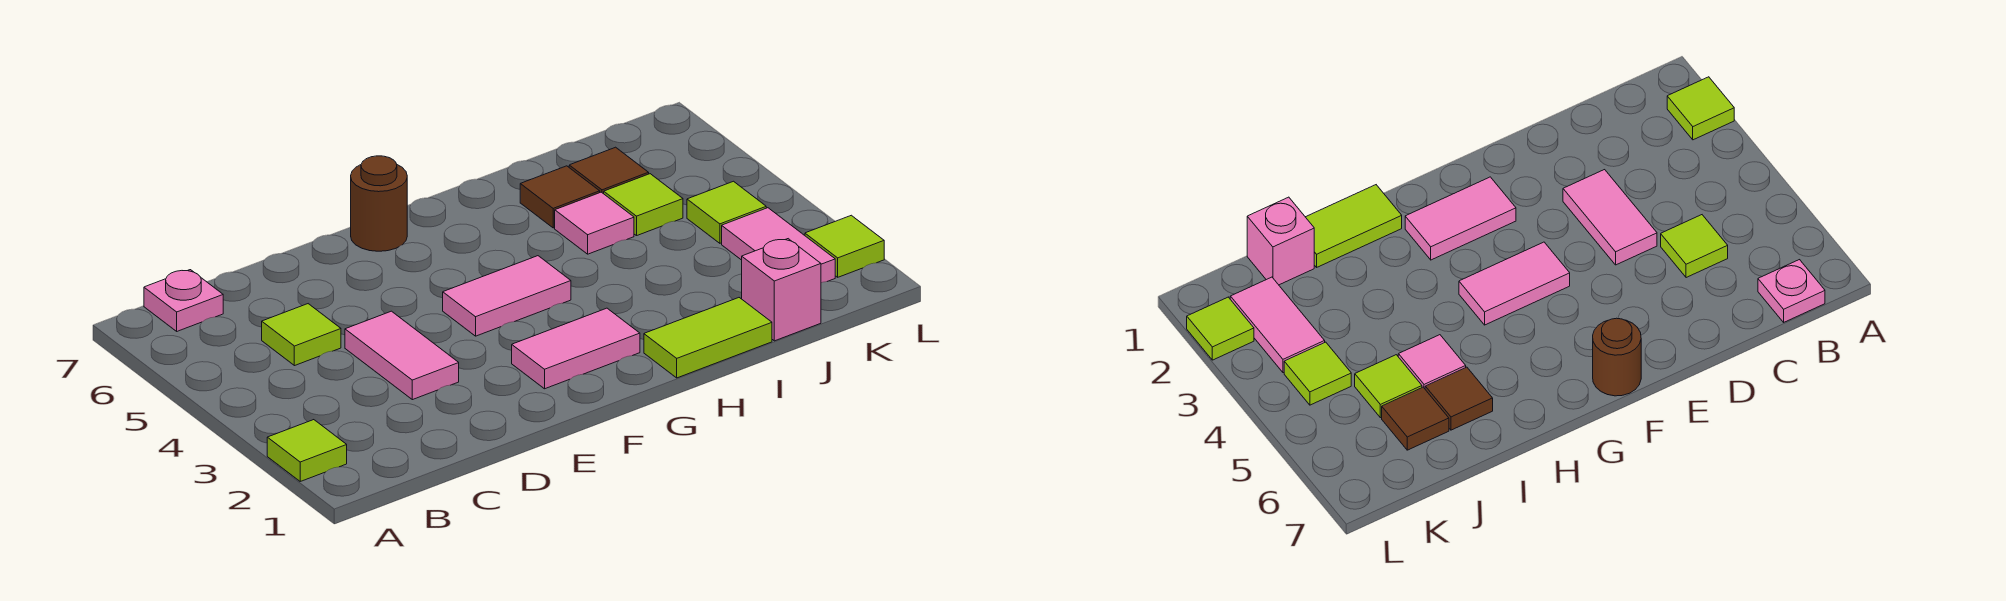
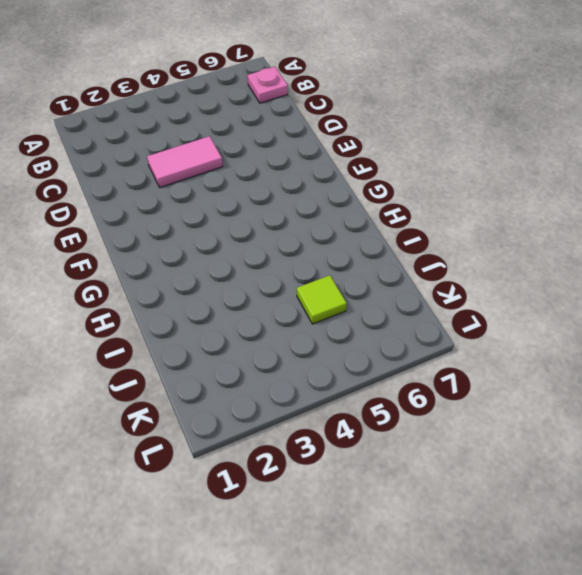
none -> lime tile A2 level 1
none -> lime tile C5 level 1
none -> pink tile F2:G2 level 1

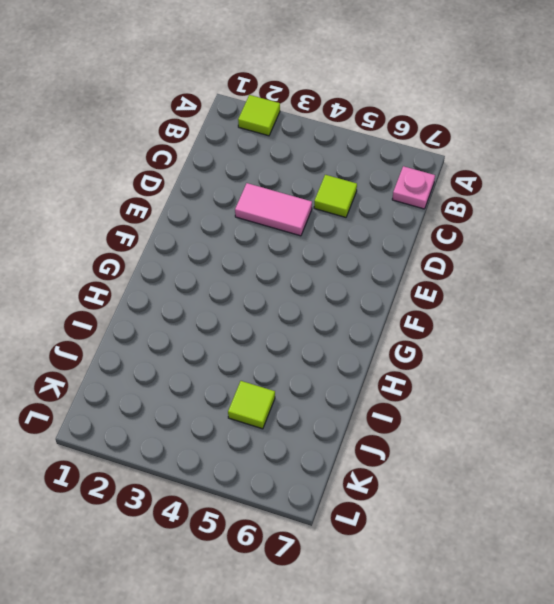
none -> pink tile F2:G2 level 1
none -> pink tile F4:G4 level 1
none -> brown round brick F7 level 1

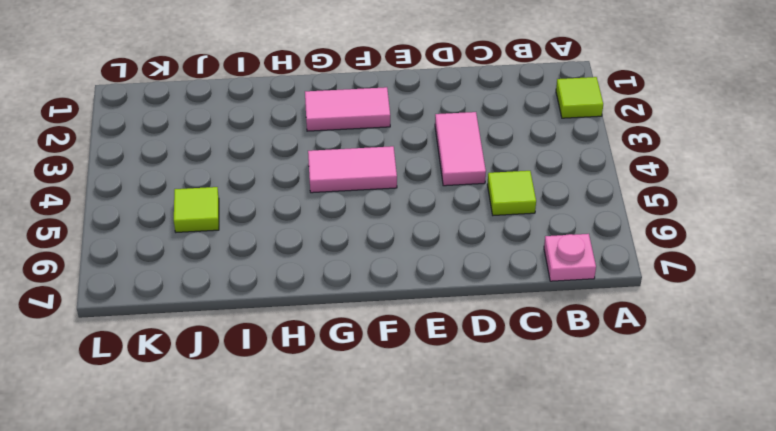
none -> brown round brick F7 level 1
none -> lime tile H1:I1 level 1
none -> pink tile I5 level 1

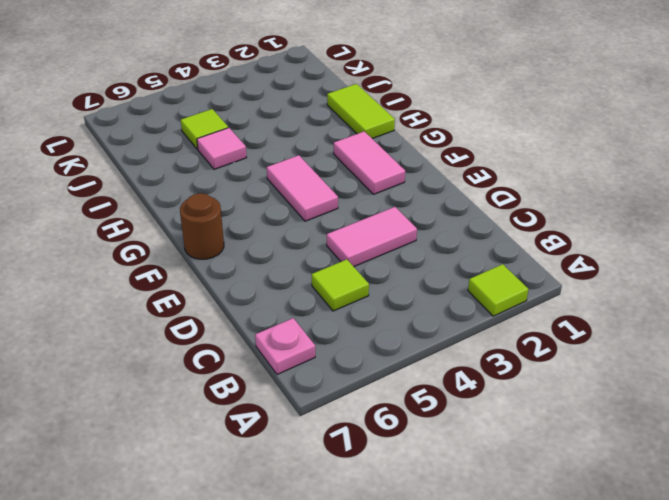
none -> brown tile I6 level 1
none -> pink brick J1 level 1
none -> brown tile J6 level 1

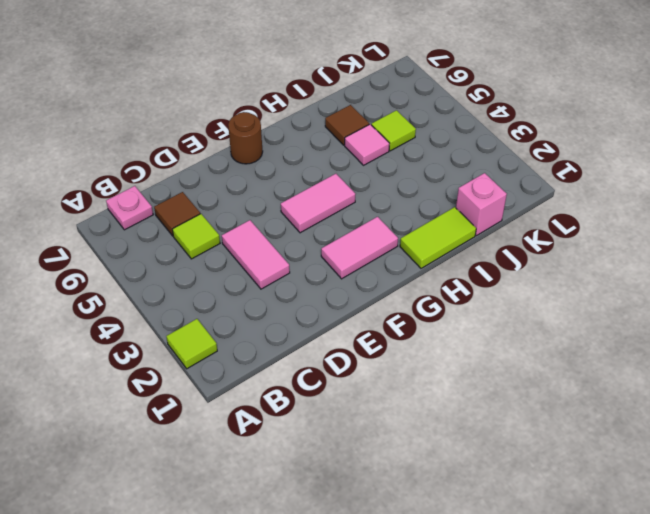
brown tile C6 level 1 -> brown tile J6 level 1
none -> pink tile K2:K3 level 1
none -> lime tile K4 level 1
none -> lime tile L2 level 1

